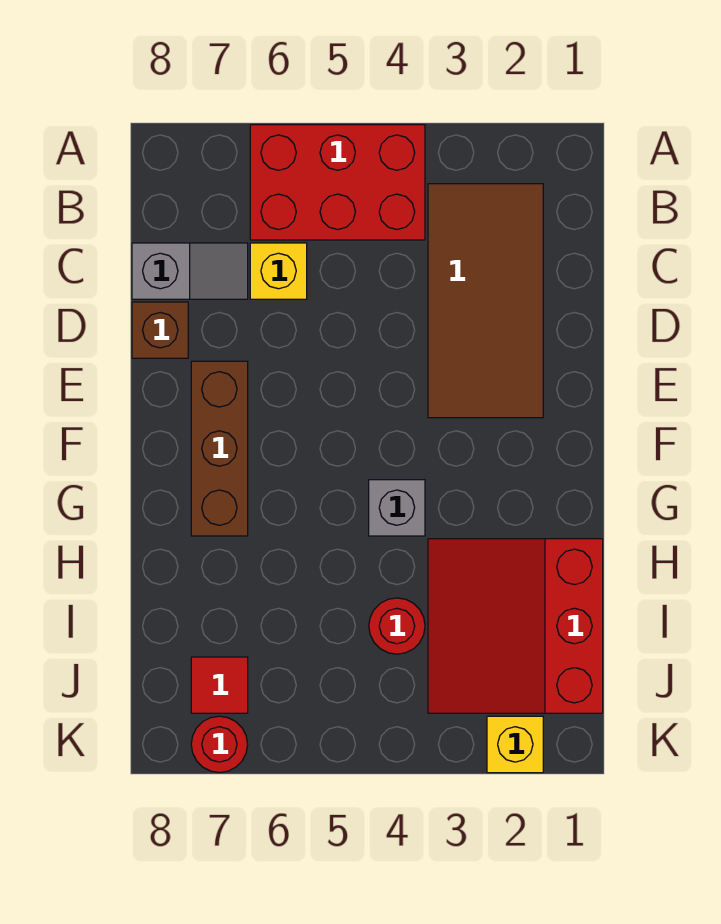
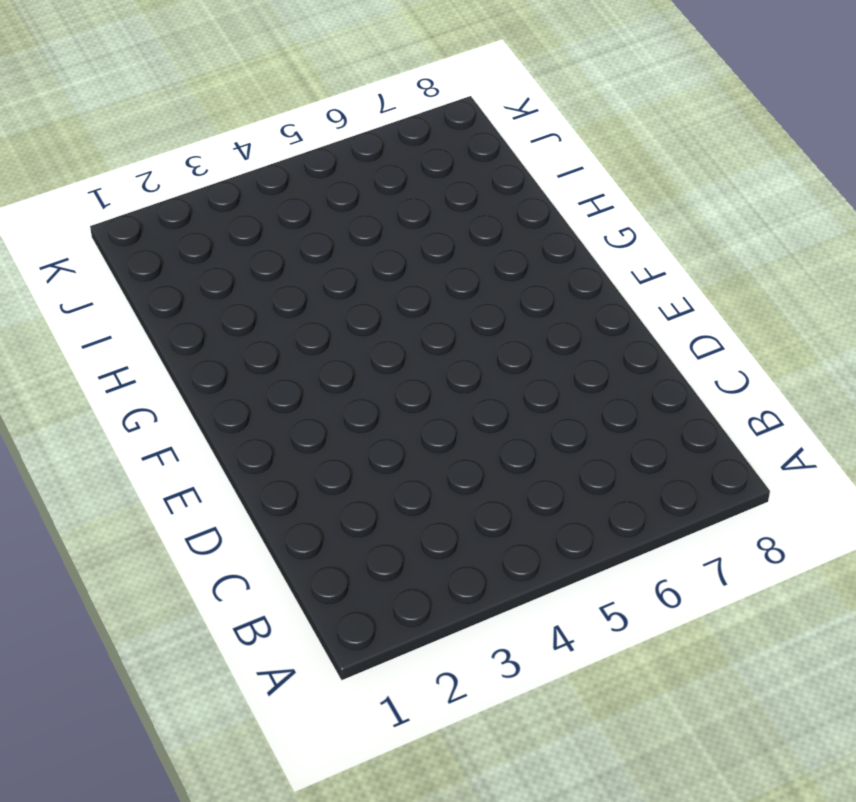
none -> red brick A4:B6 level 1
none -> brown tile B2:E3 level 1
none -> yellow brick C6 level 1

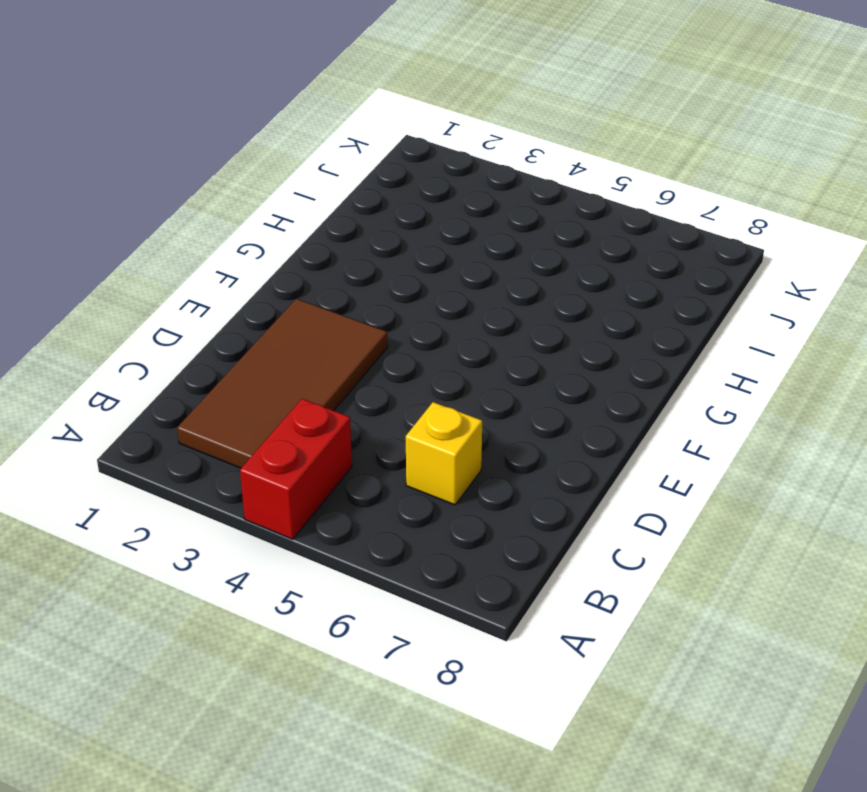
red brick A4:B4 level 1 -> red brick A4:B6 level 1
none -> grey slope C7:C8 level 1 top 8
none -> brown brick D8 level 1
none -> brown brick E7:G7 level 1

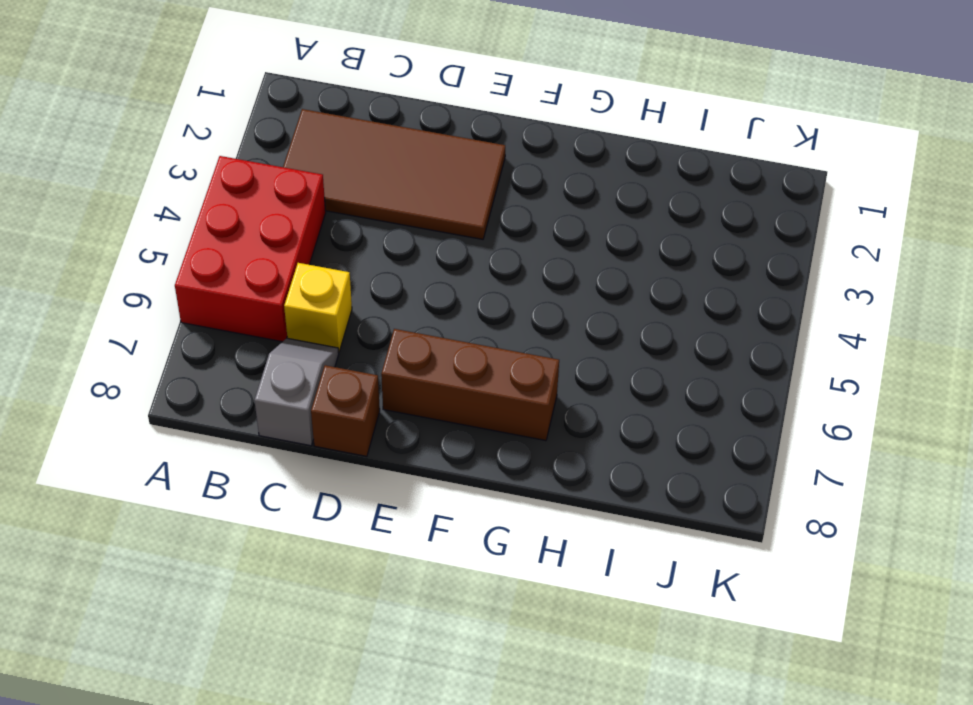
none -> grey brick G4 level 1
none -> red slope H1:J3 level 1 top 1
none -> red round brick I4 level 1

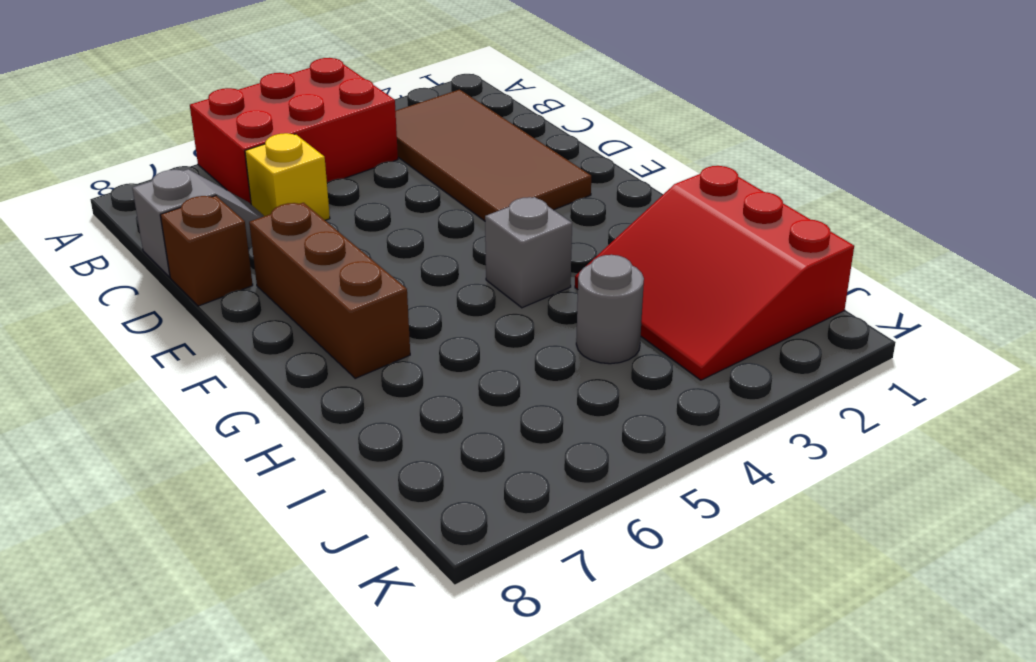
grey round brick I4 level 1 -> red round brick I4 level 1
none -> red tile J7 level 1
none -> yellow brick K2 level 1
none -> red round brick K7 level 1

